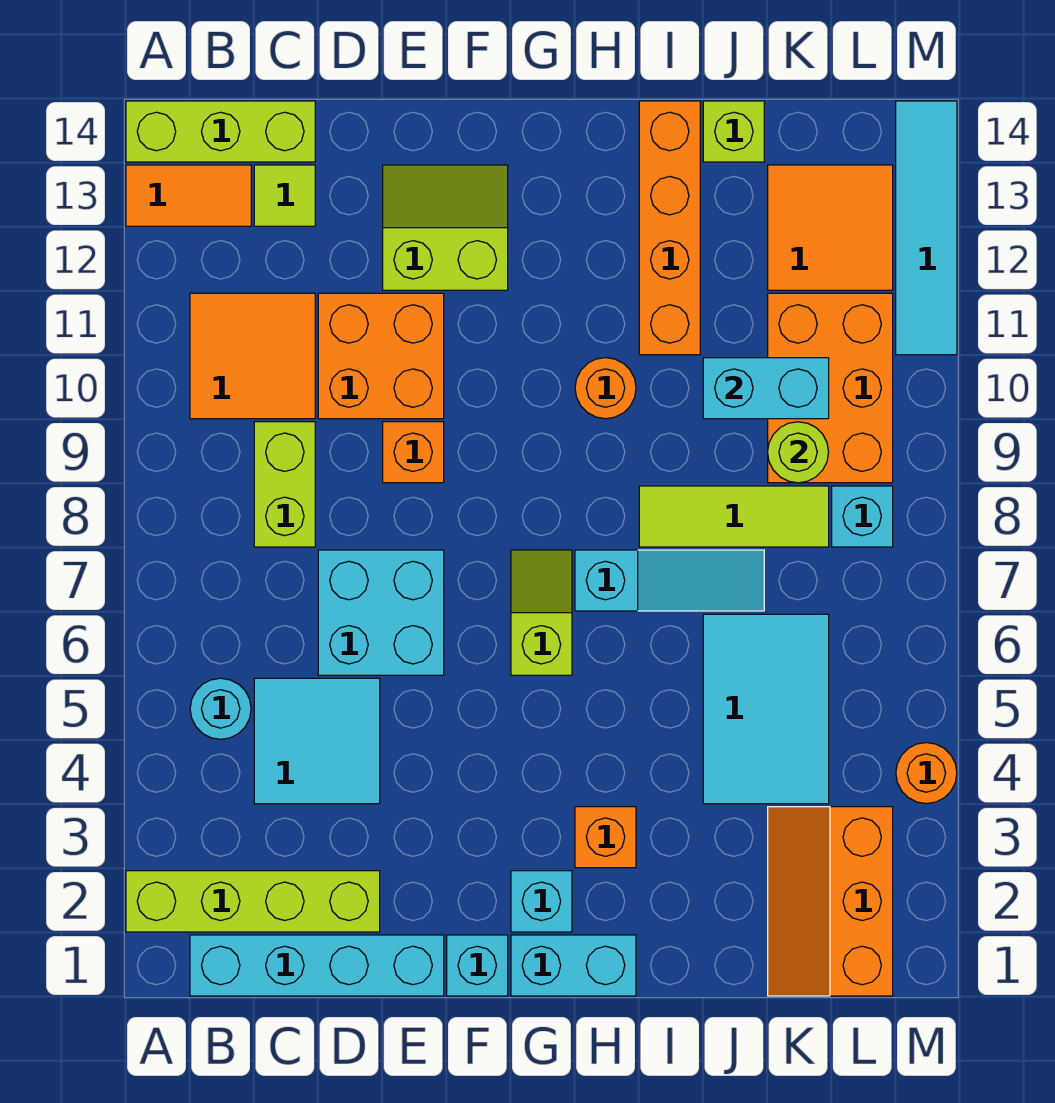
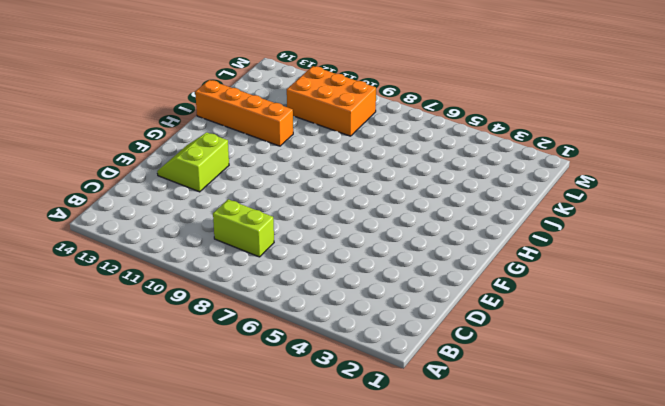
none -> lime brick A2:D2 level 1
none -> orange tile A13:B13 level 1
none -> lime brick A14:C14 level 1
none -> cyan brick B1:E1 level 1

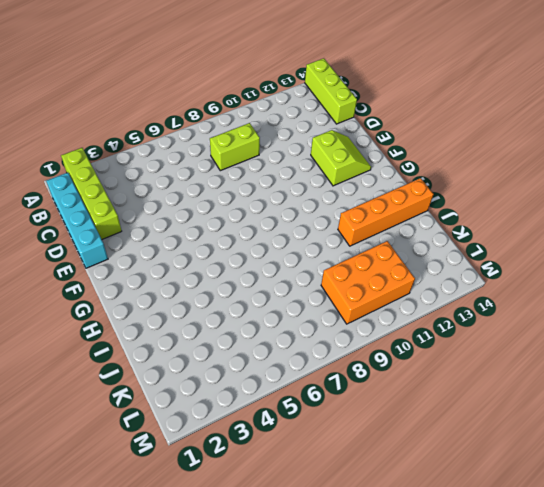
none -> orange tile A13:B13 level 1
none -> cyan round brick B5 level 1
none -> orange tile B10:C11 level 1
none -> cyan tile C4:D5 level 1

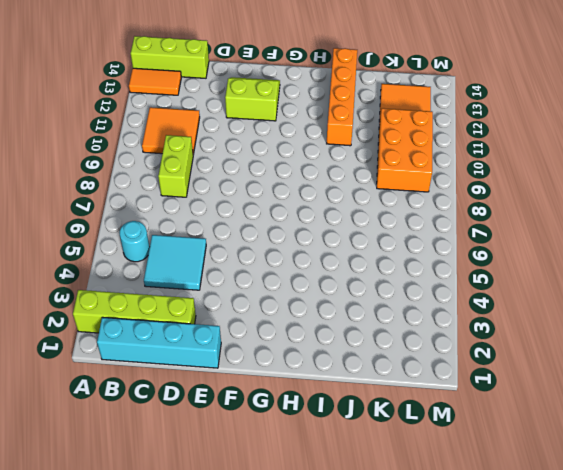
none -> lime tile C13 level 1
none -> cyan brick D6:E7 level 1
none -> orange brick D10:E11 level 1
none -> orange brick E9 level 1

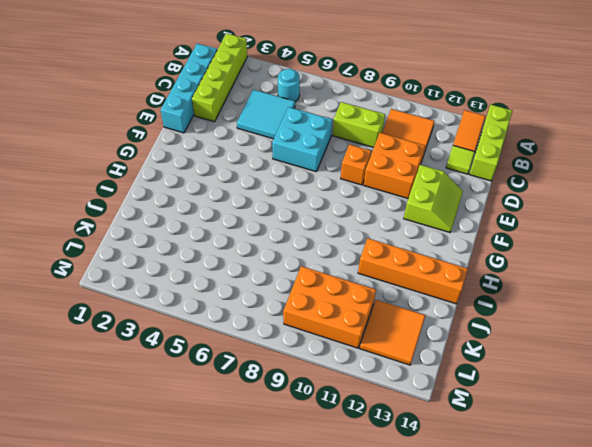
none -> cyan brick F1 level 1
none -> cyan brick G1:H1 level 1
none -> cyan brick G2 level 1
none -> lime slope G6:G7 level 1 top 6

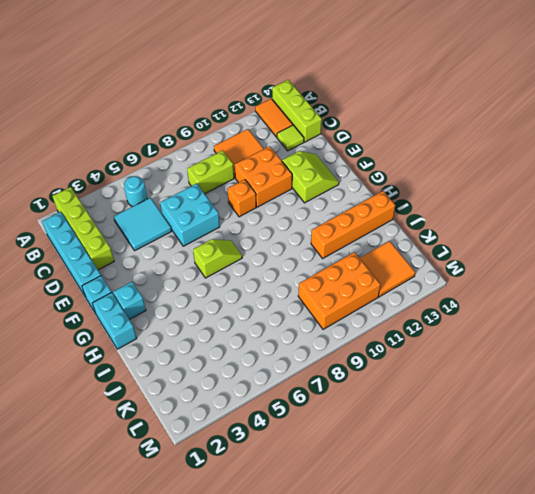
none -> orange brick H3 level 1
none -> cyan slope H7:J7 level 1 top H
none -> orange round brick H10 level 1
none -> lime tile I8:K8 level 1

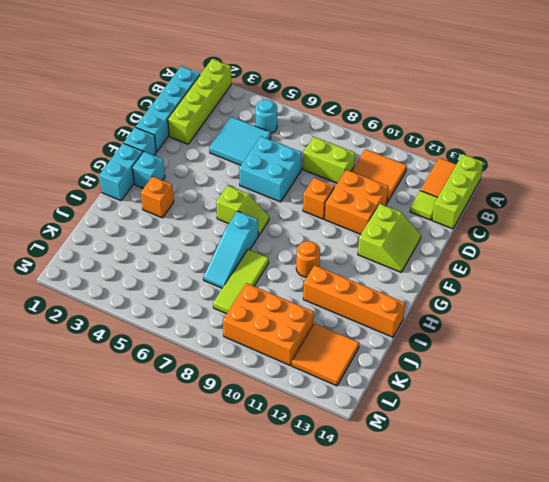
none -> cyan tile J4:K6 level 1
none -> lime brick J14 level 1
none -> orange slope K1:L3 level 1 top L
none -> cyan brick L8 level 1

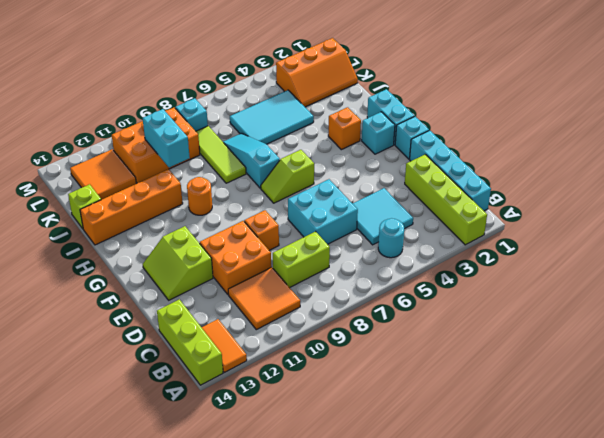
none -> lime tile C13 level 1
none -> orange round brick M4 level 1
none -> cyan tile M11:M14 level 1
none -> lime round brick K9 level 2

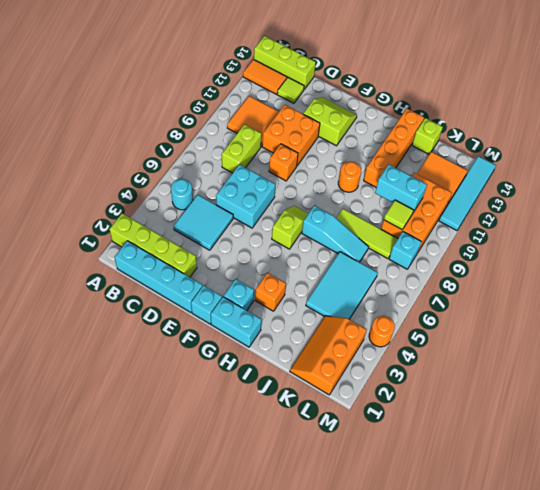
lime tile K9 level 2 -> lime round brick K9 level 2

